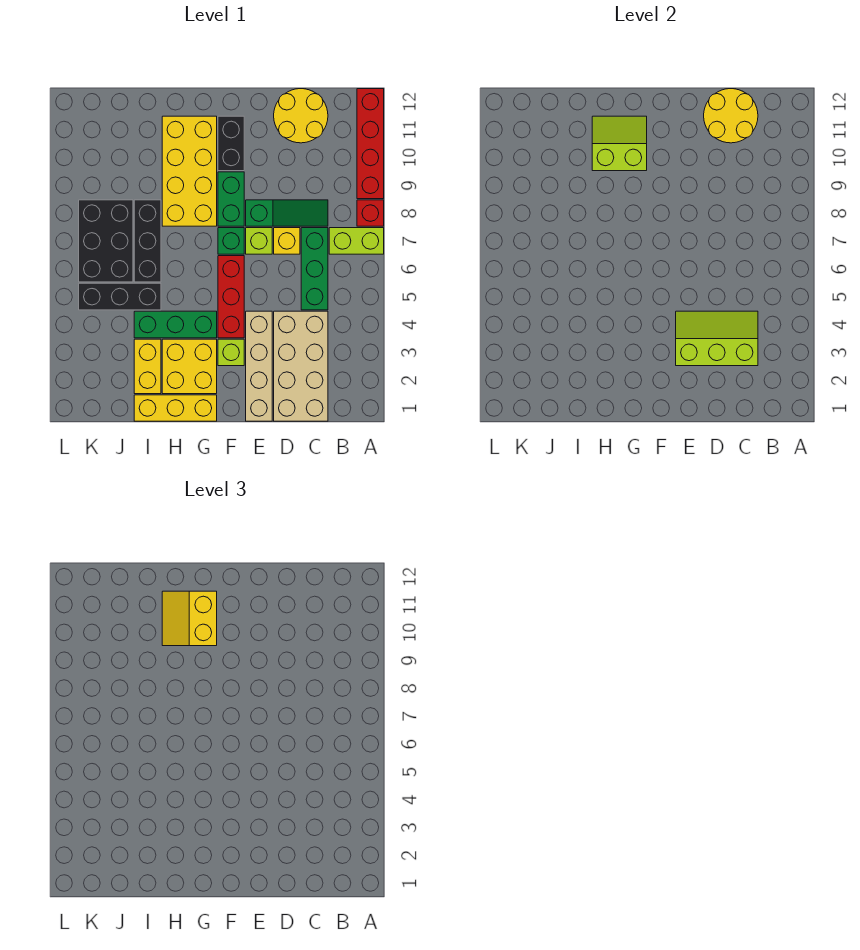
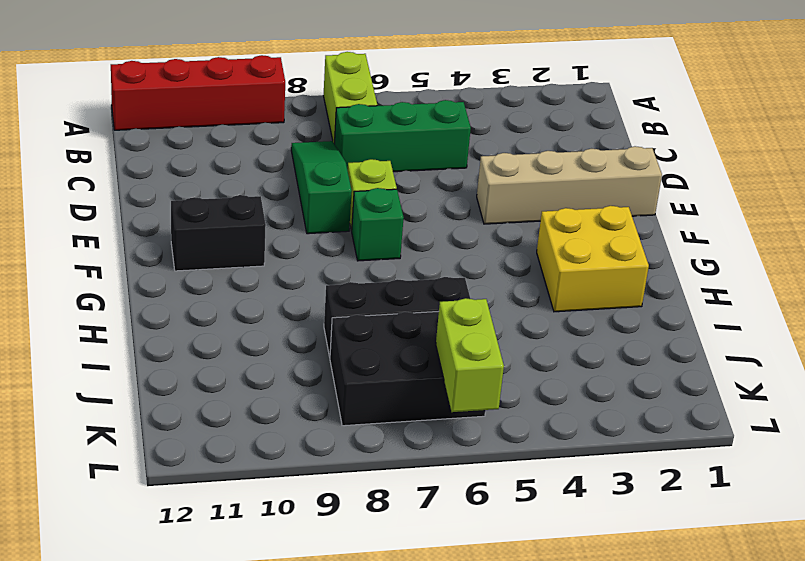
lime brick K6:L6 level 2 -> none
none -> red brick A8 level 1
none -> tan brick C1:D4 level 1
none -> yellow round brick C11:D12 level 1

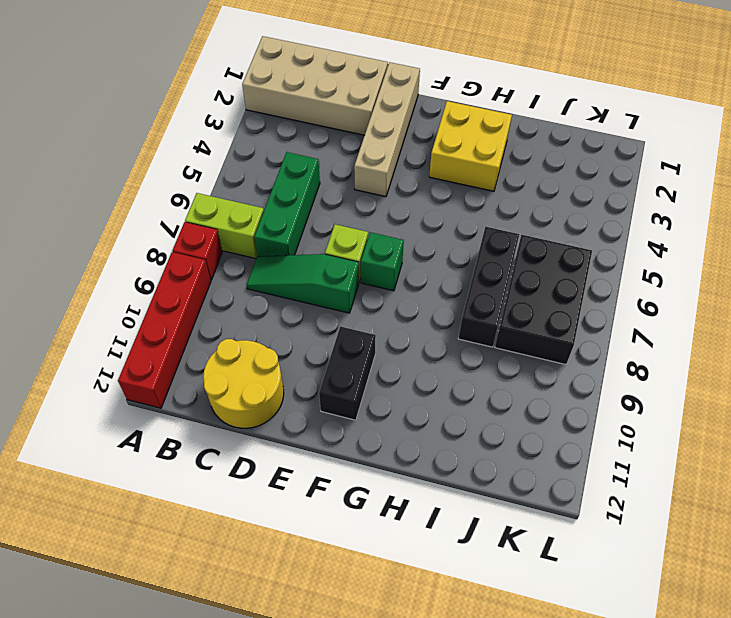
tan brick A1:D2 level 1 -> tan brick C1:D4 level 1
none -> yellow brick D7 level 1
none -> lime brick F3 level 1
none -> red brick F4:F6 level 1

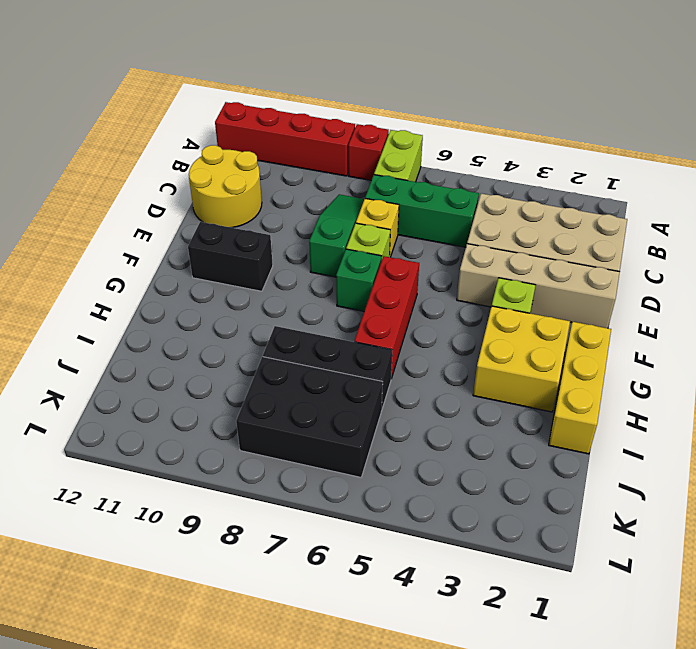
red brick F6:H6 level 1 -> red brick F4:F6 level 1
none -> green brick F8:F9 level 1
none -> green brick G4:I4 level 1
none -> yellow brick G8:H11 level 1

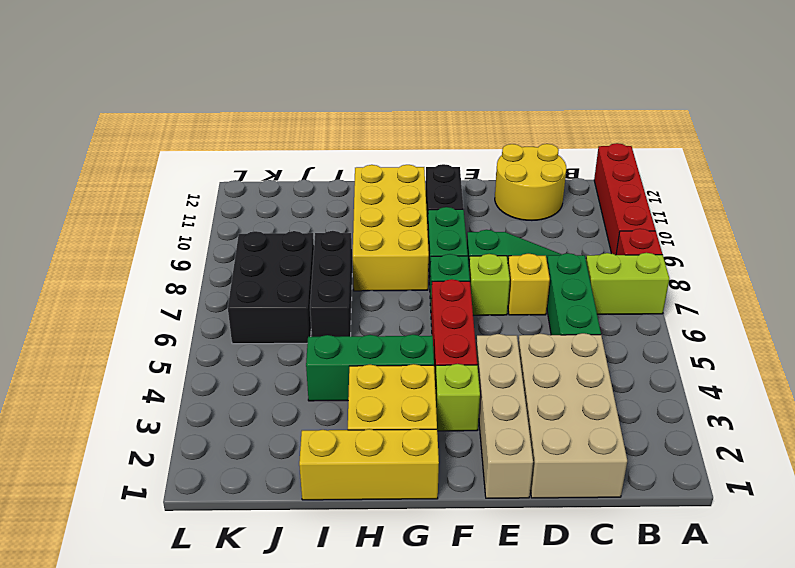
none -> yellow brick I2:I3 level 1
none -> black brick I5:K5 level 1
none -> lime slope C3:E4 level 2 top 3

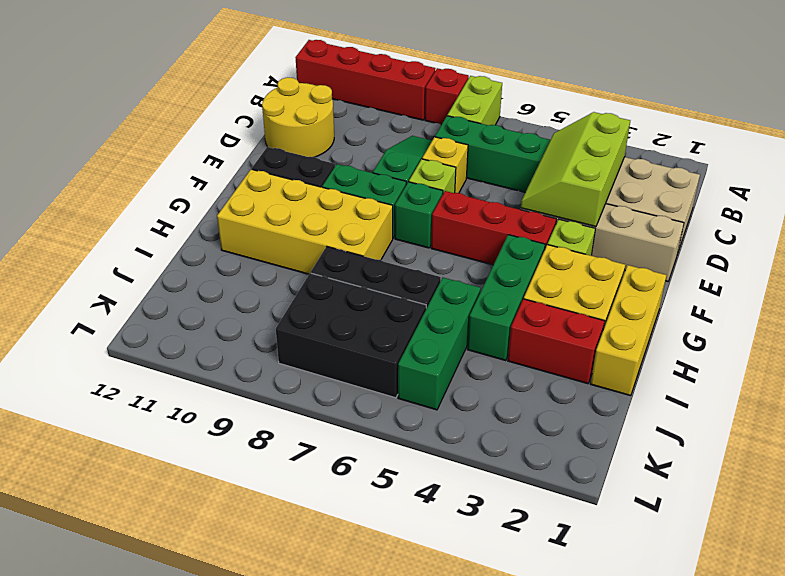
red brick I2:I3 level 1 -> yellow brick I2:I3 level 1
green brick I5:K5 level 1 -> black brick I5:K5 level 1
none -> yellow round brick C11:D12 level 2
none -> lime slope G10:H11 level 2 top 10
none -> yellow slope G10:H11 level 3 top G

